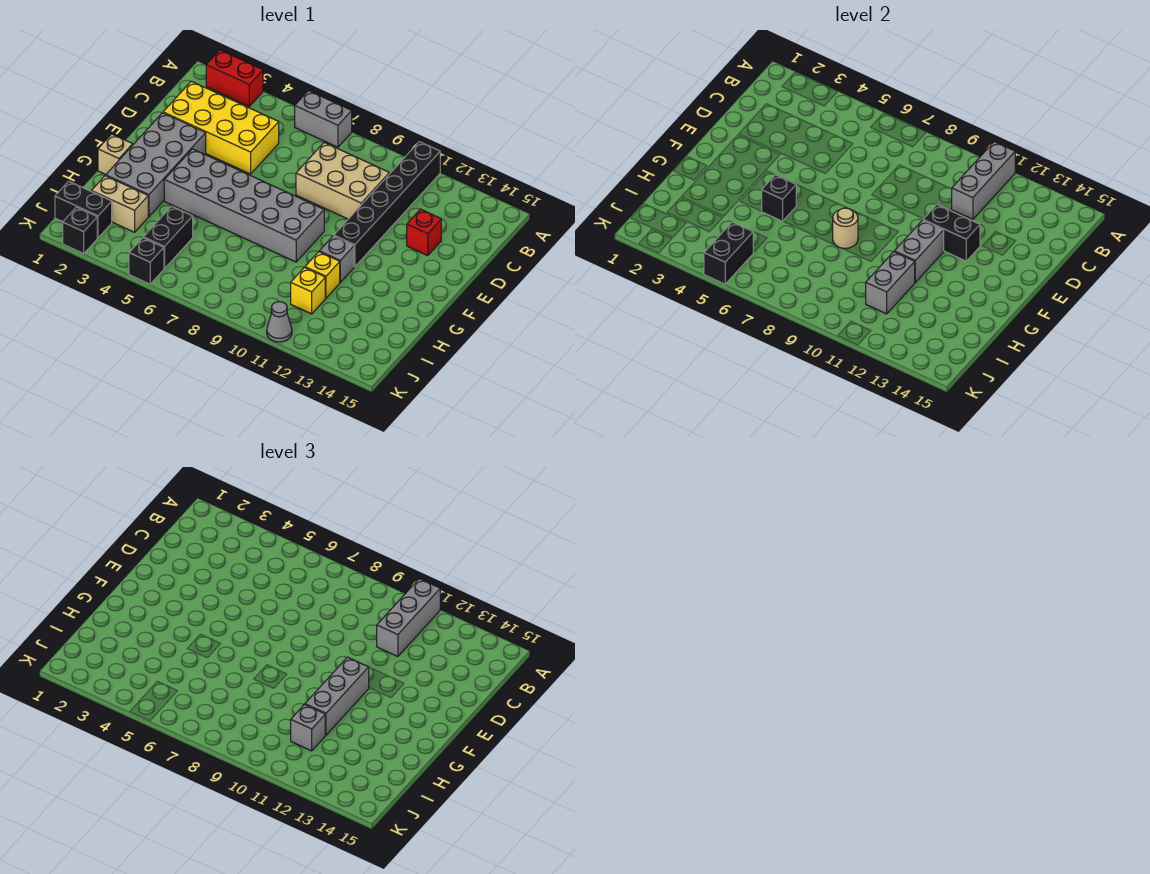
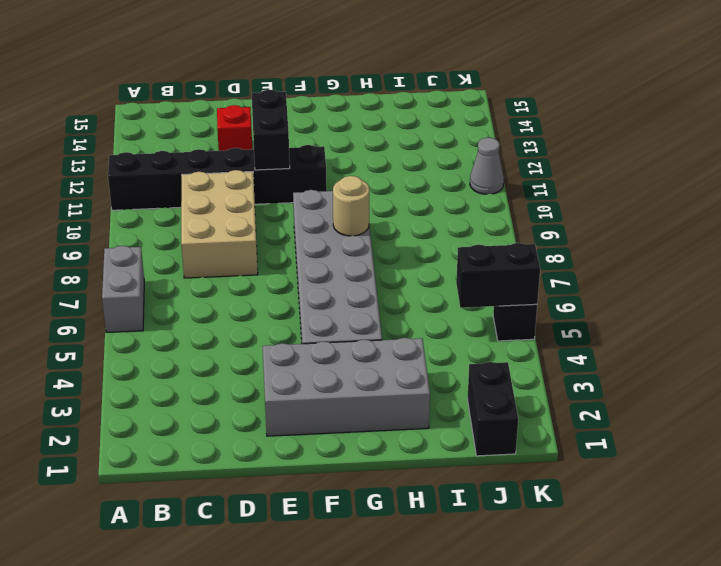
none -> red brick A2:A3 level 1
none -> yellow brick C2:D5 level 1
none -> tan brick G1 level 1

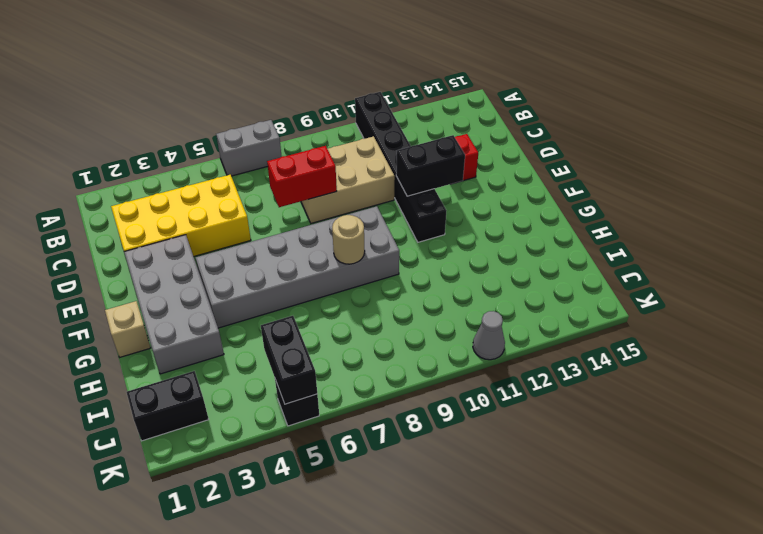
red brick D7:D8 level 2 -> red brick A2:A3 level 1
none -> grey brick G11 level 1
none -> yellow brick H11 level 1
none -> tan brick I2:I3 level 1

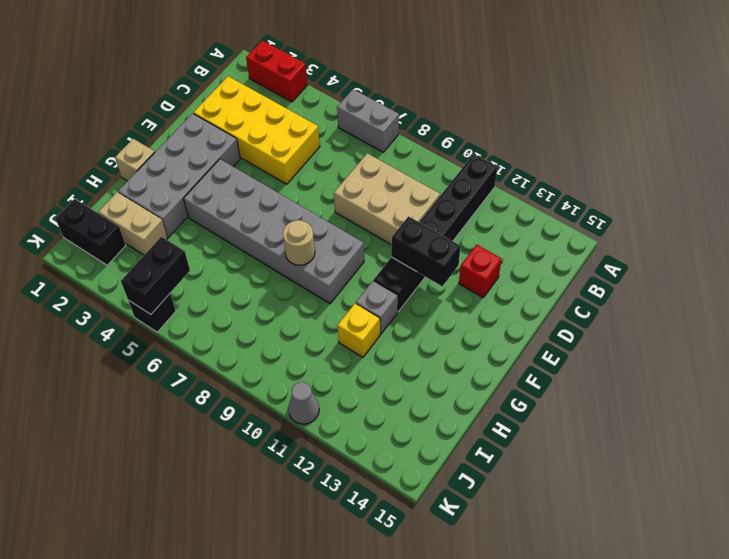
none -> black brick I5:J5 level 1
none -> yellow brick I11 level 1
none -> black brick K2 level 1

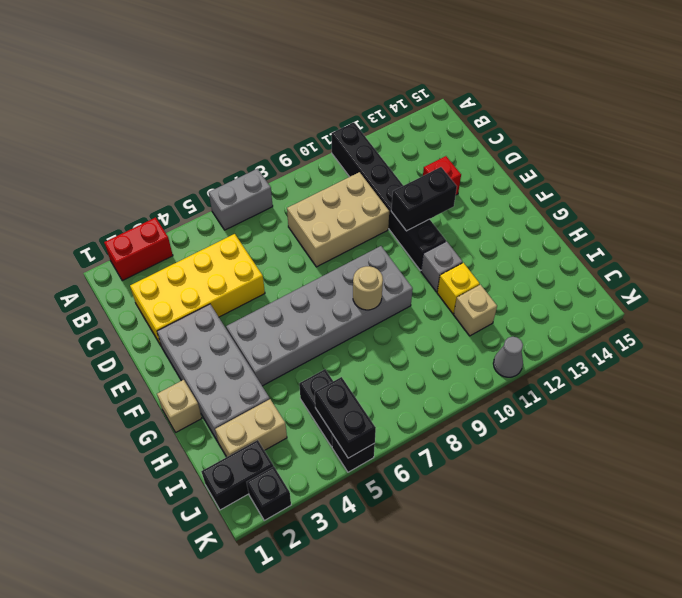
tan brick I11 level 1 -> yellow brick I11 level 1
none -> grey brick A11:C11 level 2
none -> grey brick F11:G11 level 2
none -> black brick G5 level 2

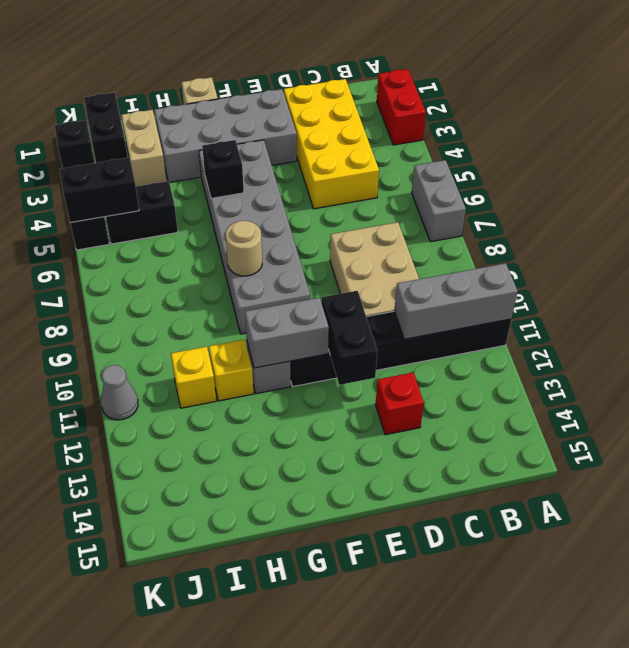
none -> grey brick H11:I11 level 2
none -> grey brick A11:C11 level 3
none -> grey brick F11:H11 level 3

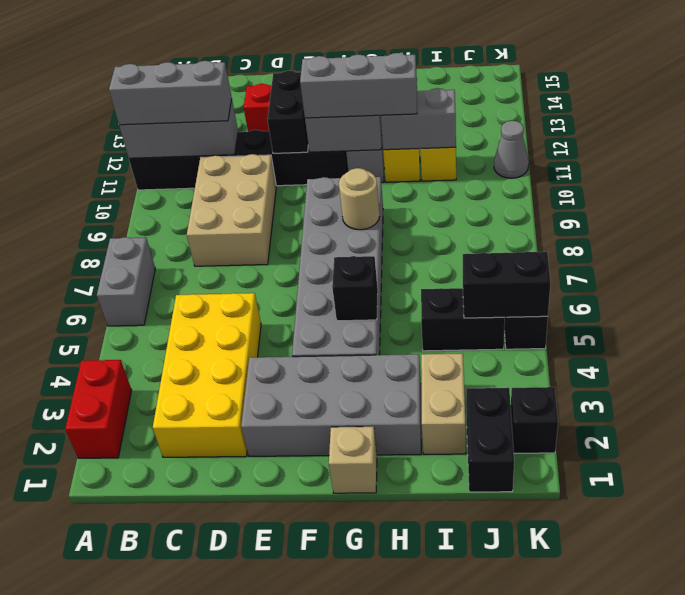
none -> grey brick I11 level 3

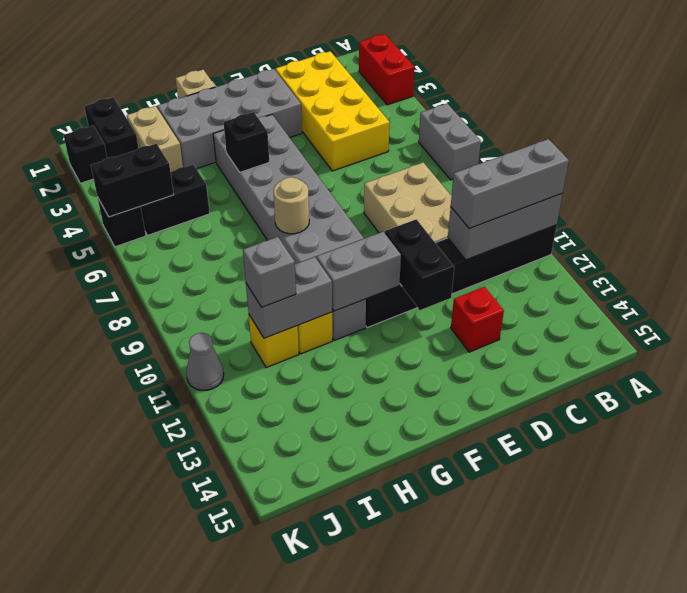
none -> grey brick F11:H11 level 3

